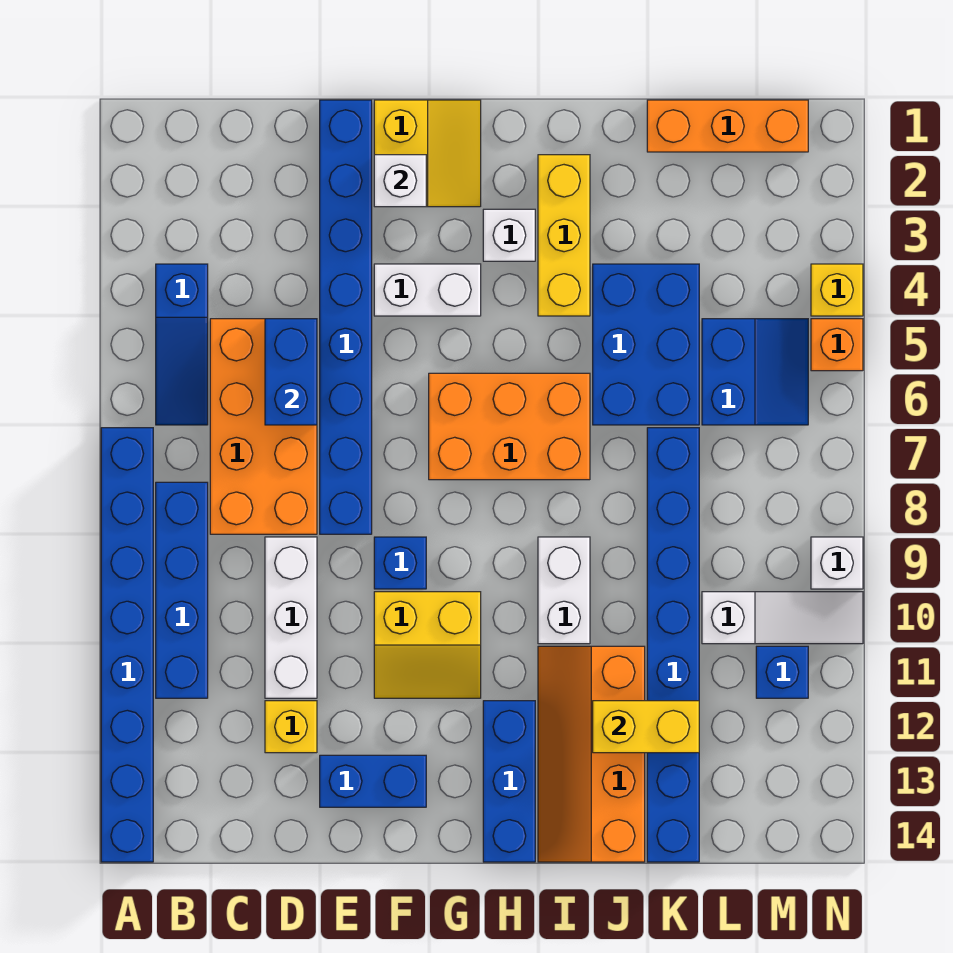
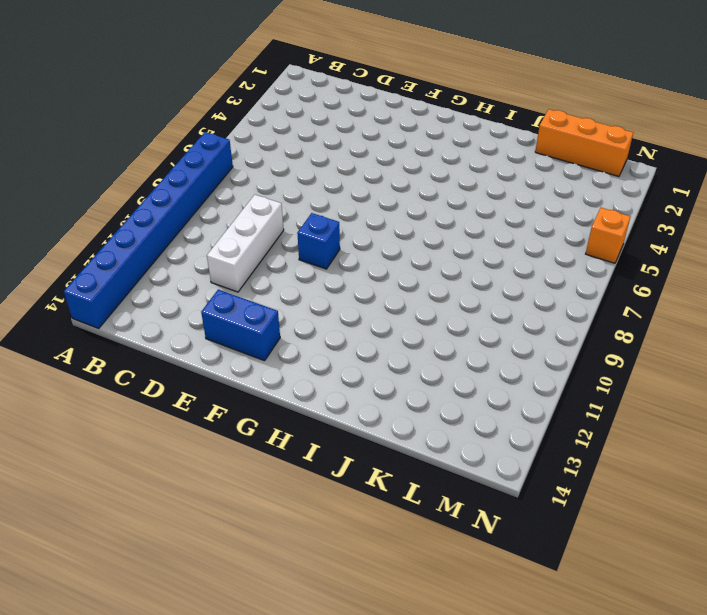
none -> blue slope B4:B6 level 1 top 4
none -> blue brick B8:B11 level 1
none -> orange brick C5:D8 level 1
none -> yellow brick D12 level 1

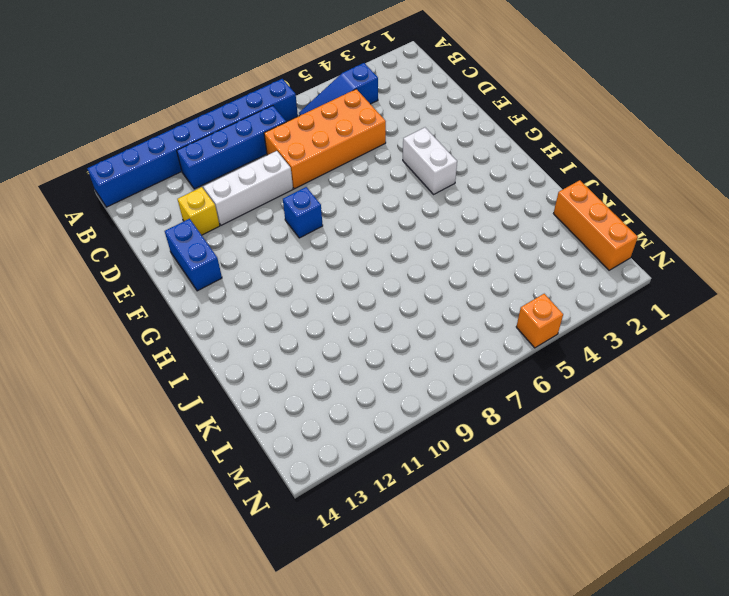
none -> blue brick E1:E8 level 1
none -> yellow slope F1:G2 level 1 top F
none -> yellow slope F10:G11 level 1 top 10
none -> orange brick G6:I7 level 1

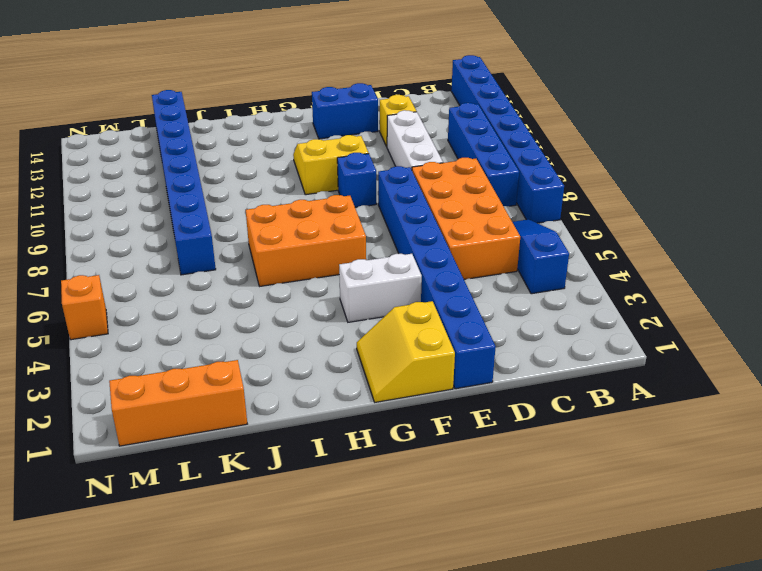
none -> white brick H3 level 1
none -> blue brick H12:H14 level 1
none -> yellow brick I2:I4 level 1
none -> white brick I9:I10 level 1

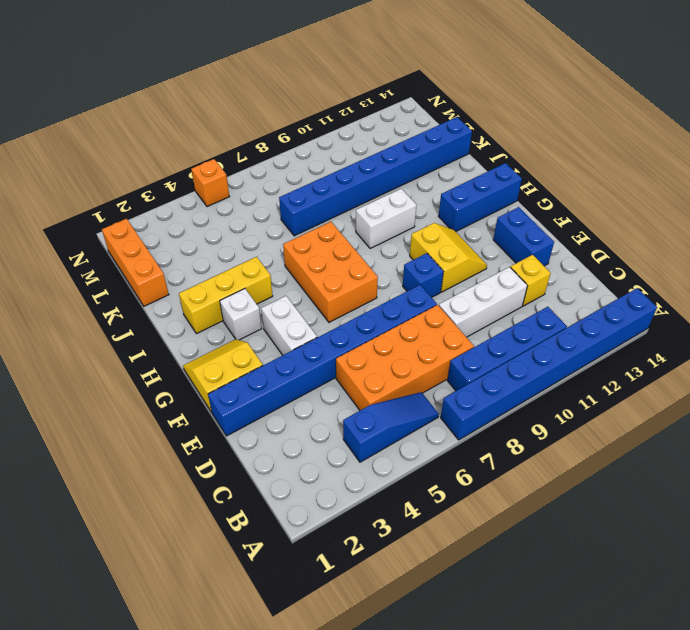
none -> orange slope I11:J14 level 1 top J
none -> blue brick J4:K6 level 1
none -> blue slope L5:M6 level 1 top L
none -> white slope L10:N10 level 1 top L

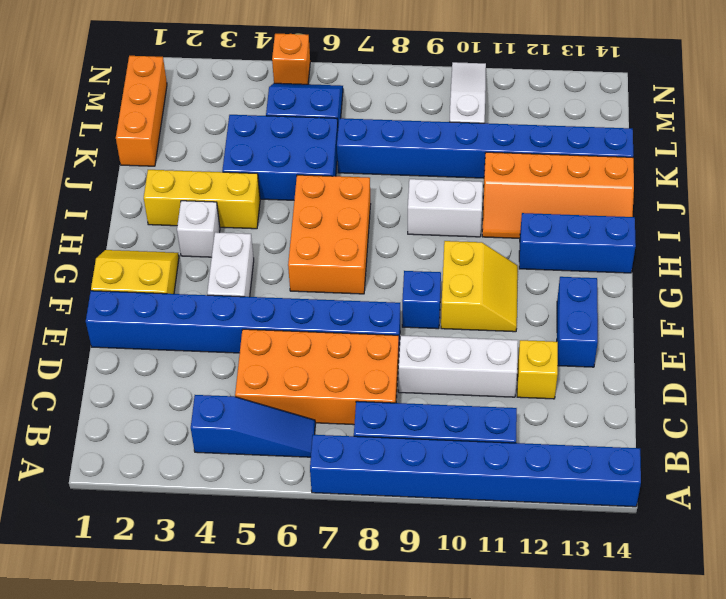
none -> blue brick M11 level 1
none -> yellow brick N4 level 1
none -> white brick N9 level 1
none -> blue brick D5:D6 level 2

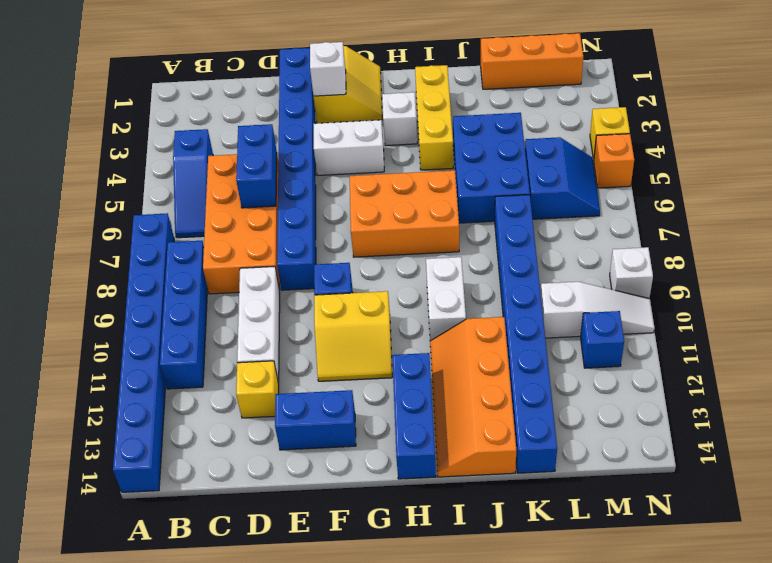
none -> yellow brick J12:K12 level 2

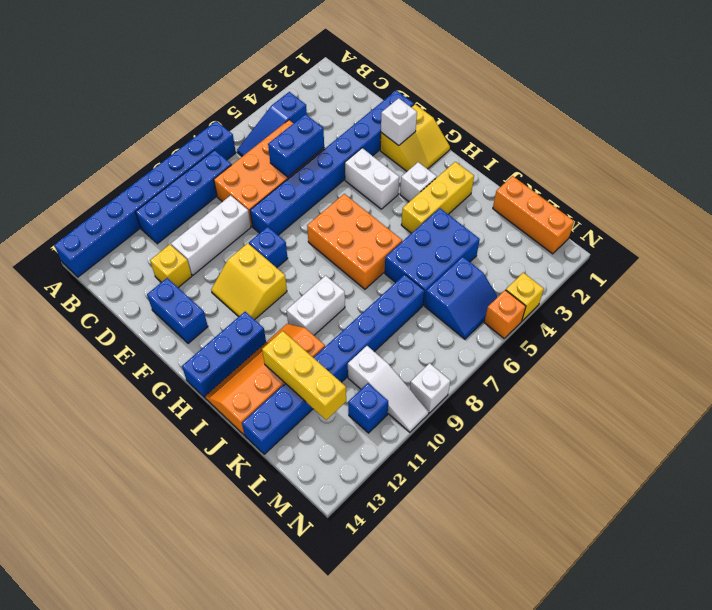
yellow brick J12:L12 level 2 -> yellow brick J12:K12 level 2

